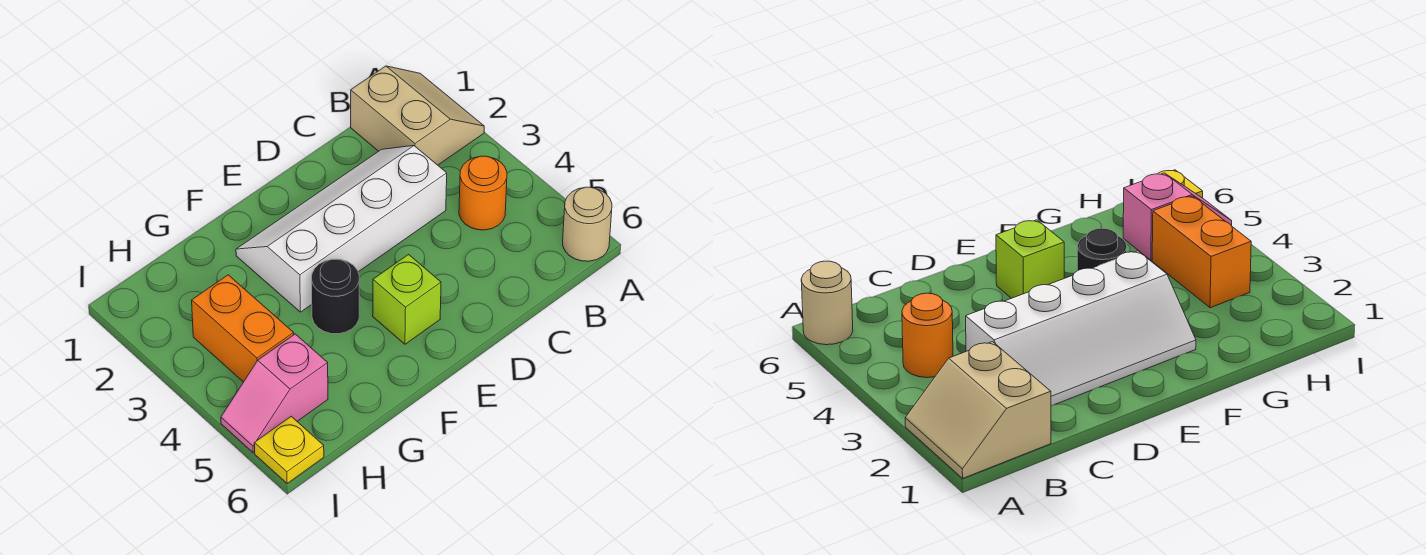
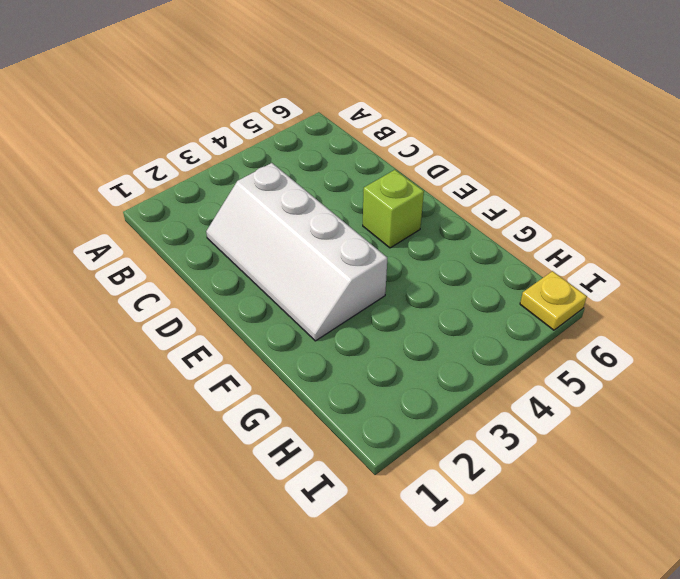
none -> tan slope A1:B2 level 1 top B
none -> tan round brick A6 level 1

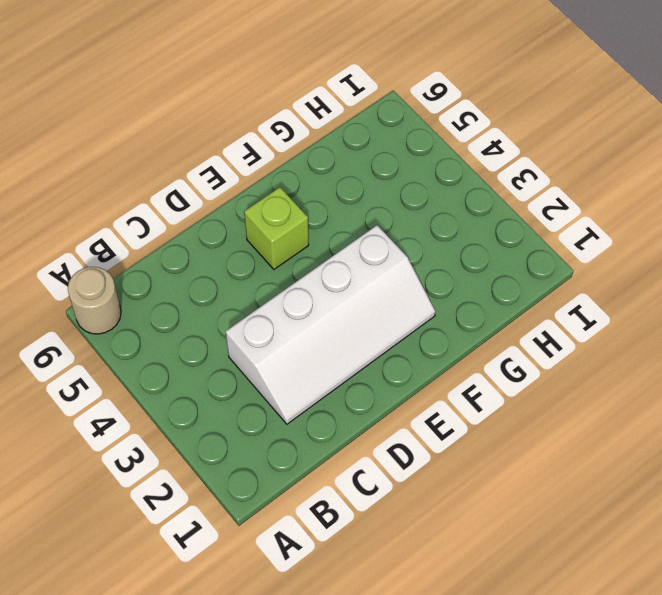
none -> tan slope A1:B2 level 1 top B
none -> orange round brick B4 level 1

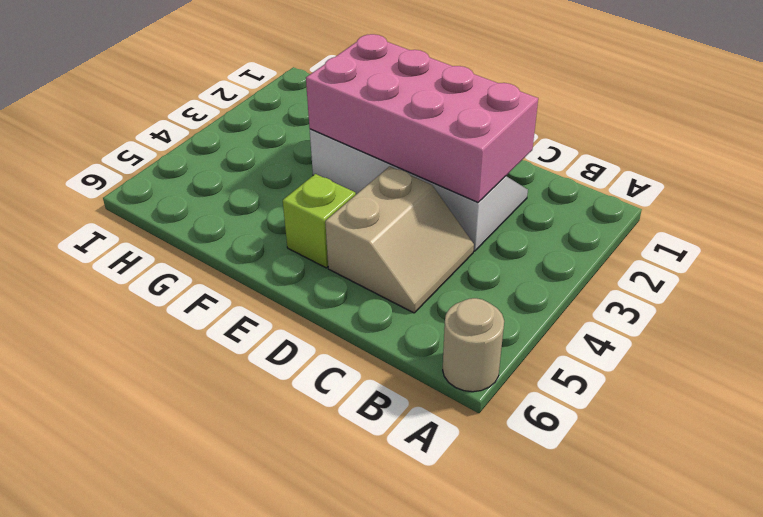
pink brick C2:F3 level 2 -> none
tan slope C4:D5 level 1 top D -> tan slope A1:B2 level 1 top B
none -> orange round brick B4 level 1
none -> black round brick F4 level 1

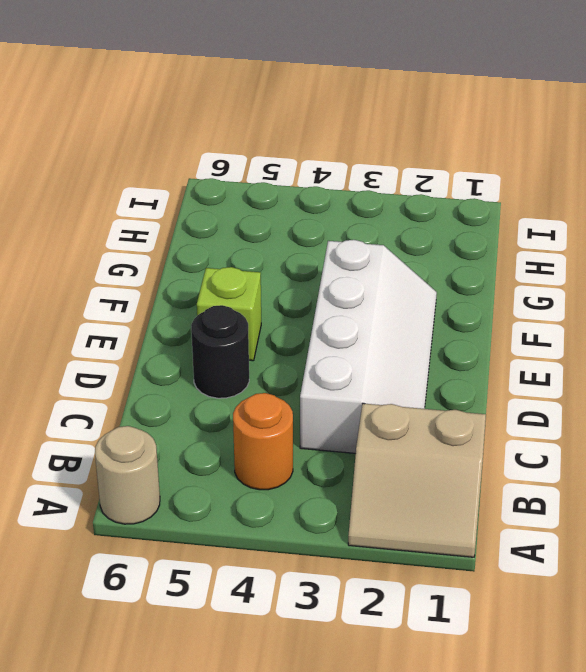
black round brick D5 level 1 -> black round brick F4 level 1
none -> orange brick H3:H4 level 1
none -> pink slope H5:I5 level 1 top H

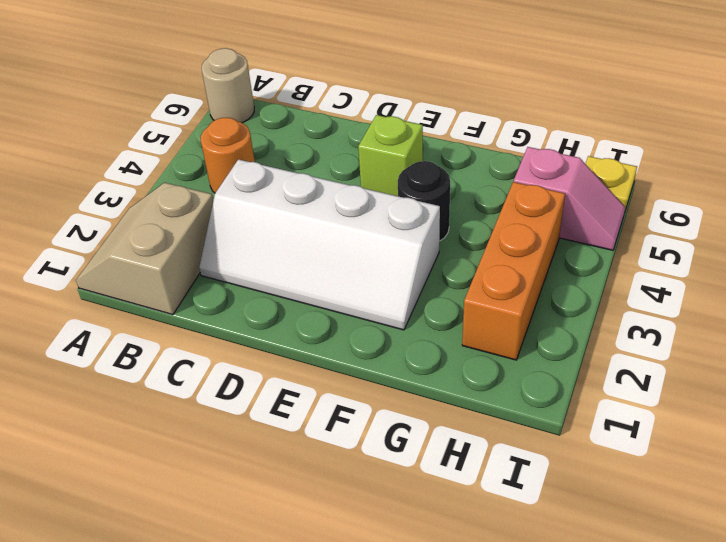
orange brick H2:H4 level 1 -> orange brick H3:H4 level 1

